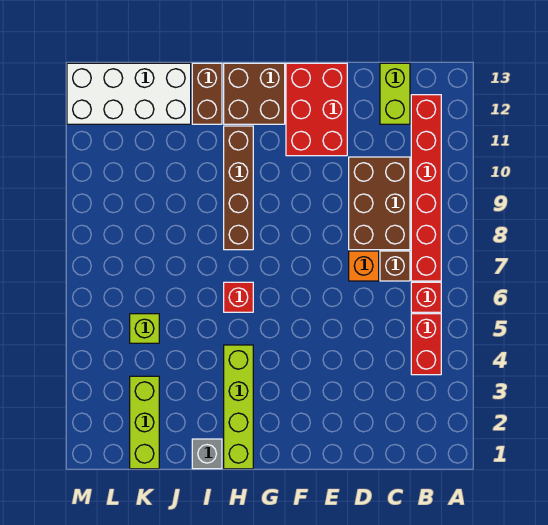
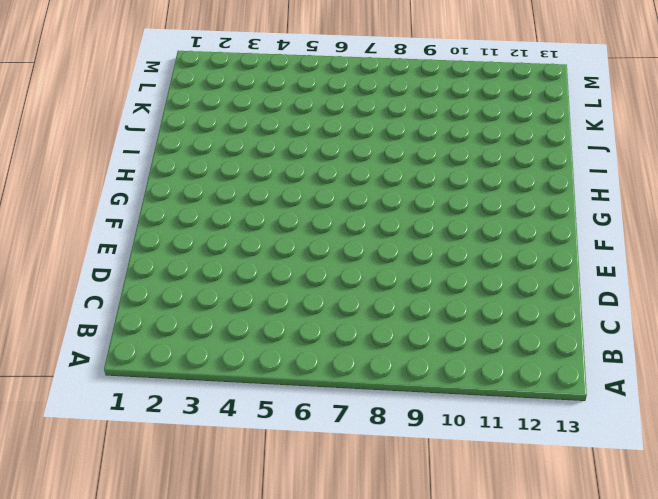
none -> red brick B4:B5 level 1
none -> red brick B6 level 1
none -> red brick B7:B12 level 1

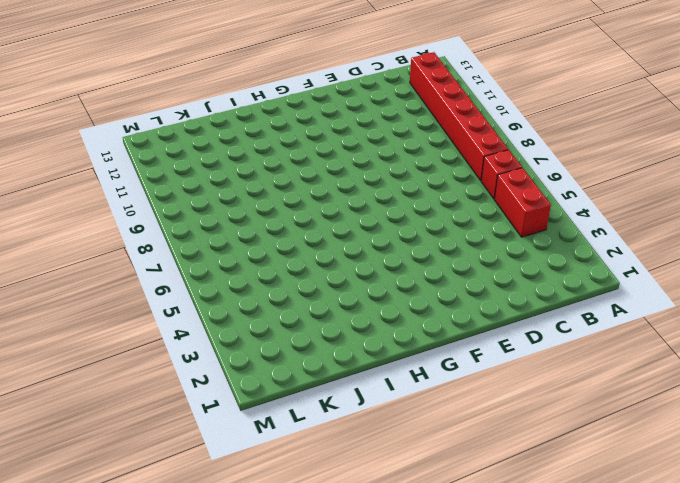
none -> brown brick C7 level 1
none -> brown brick C8:D10 level 1
none -> lime brick C12:C13 level 1

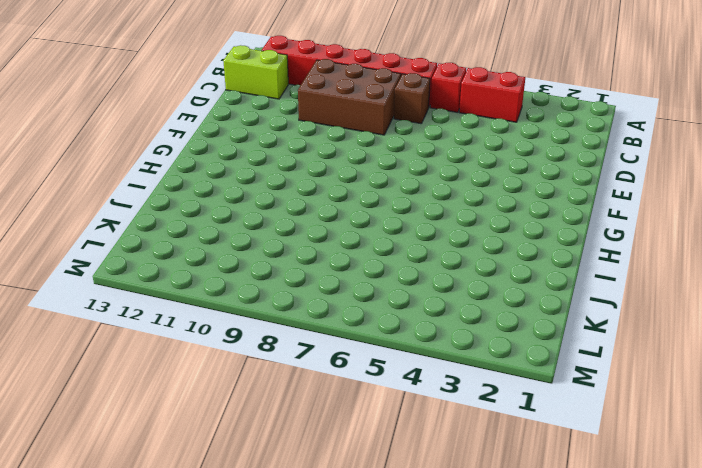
none -> orange brick D7 level 1
none -> red brick E11:F13 level 1
none -> brown brick G12:H13 level 1

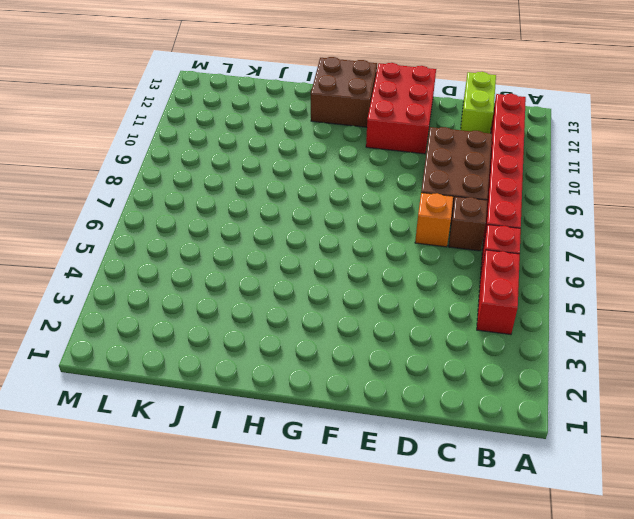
none -> lime brick H1:H4 level 1
none -> red brick H6 level 1
none -> brown brick H8:H11 level 1

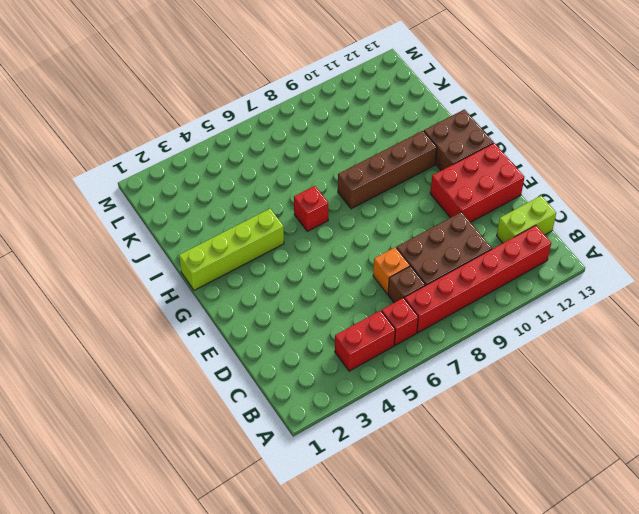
none -> grey brick I1 level 1
none -> brown brick I12:I13 level 1
none -> white brick J12:M13 level 1

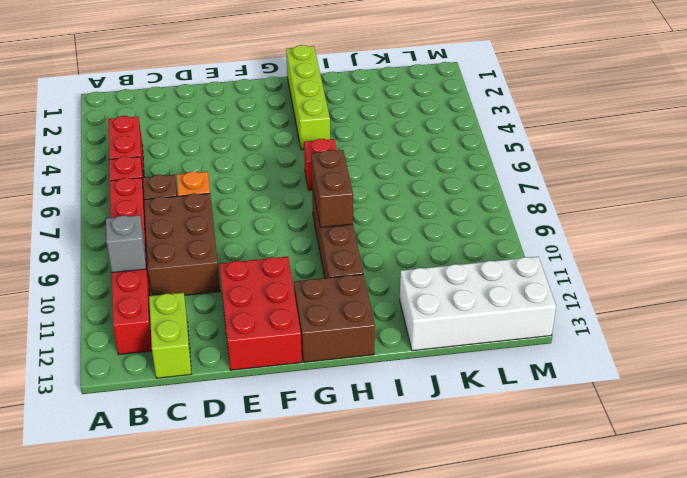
grey brick B10 level 2 -> grey brick I1 level 1
brown brick H8:H9 level 2 -> brown brick I12:I13 level 1
none -> lime brick K1:K3 level 1
none -> lime brick K5 level 1

